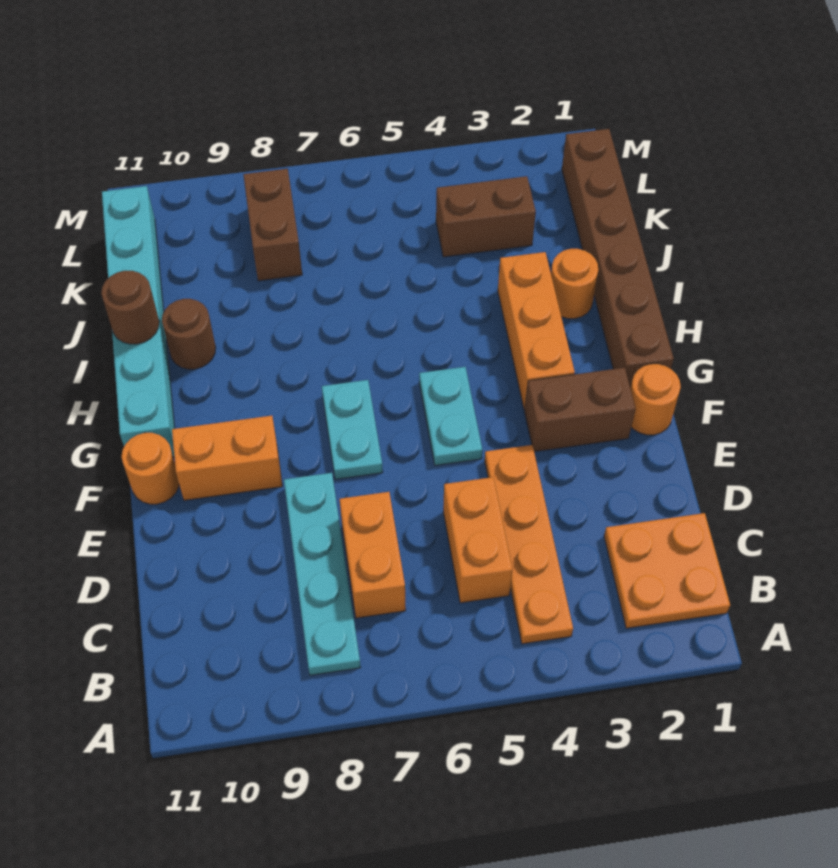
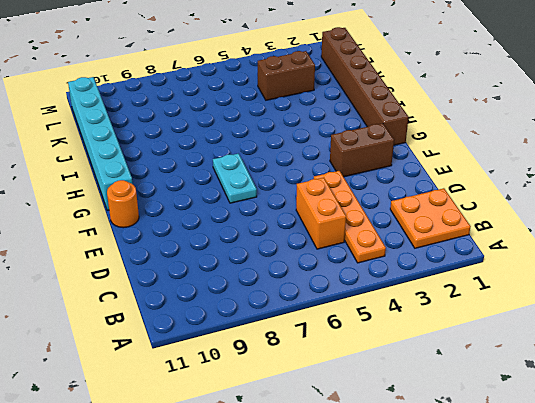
none -> cyan plate B8:E8 level 1
none -> orange brick C7:D7 level 1
none -> orange round brick F1 level 1

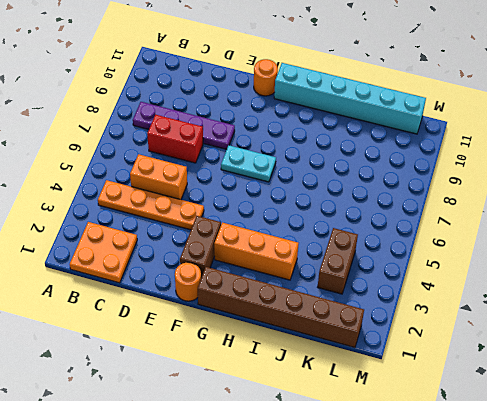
purple plate B8:E8 level 1 -> cyan plate B8:E8 level 1
red brick C7:D7 level 1 -> orange brick C7:D7 level 1
none -> cyan plate F5:G5 level 1
none -> orange brick F9:F10 level 1
none -> orange round brick I2 level 1

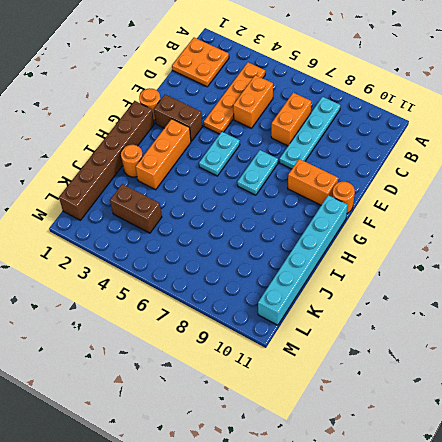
none -> brown round brick I10 level 1
none -> brown brick K8:L8 level 1
none -> brown round brick I11 level 2

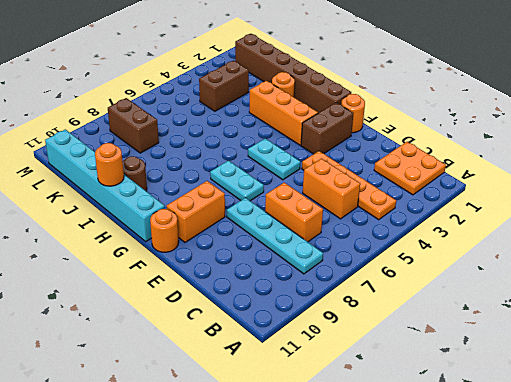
orange round brick I11 level 2 -> brown round brick I11 level 2

